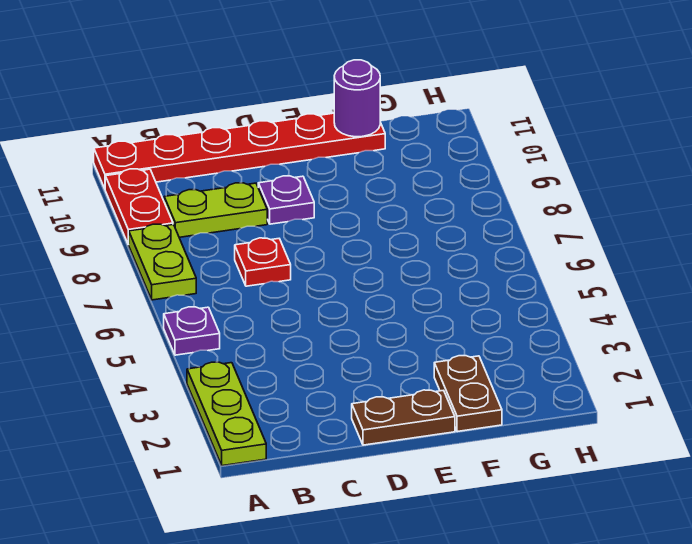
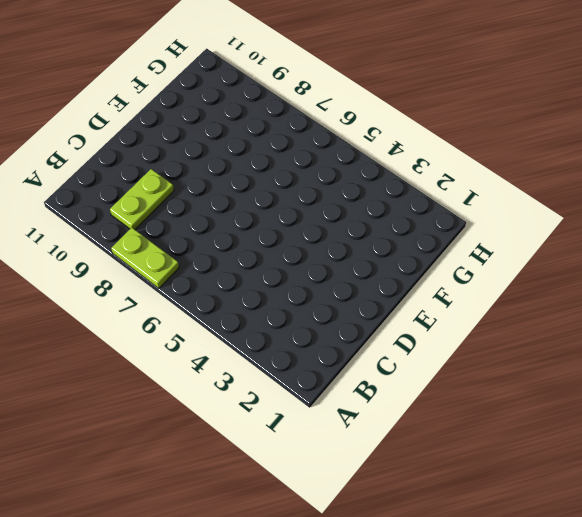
none -> lime plate A1:A3 level 1
none -> purple plate A5 level 1

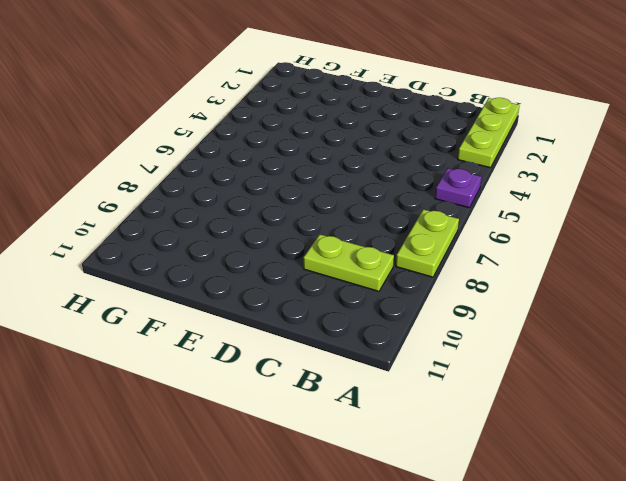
none -> red plate A9:A10 level 1
none -> red plate A11:F11 level 1

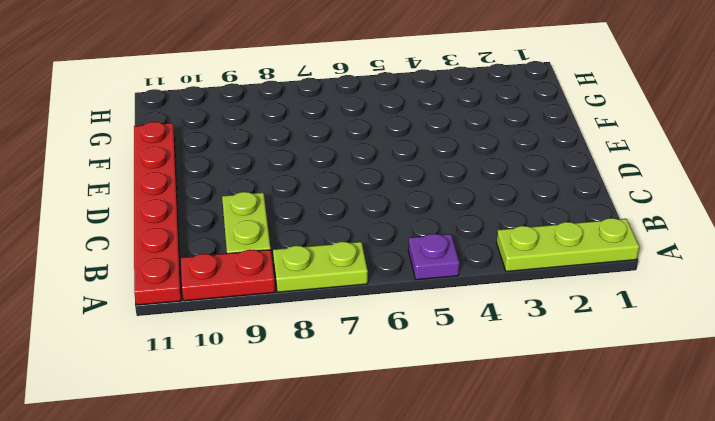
none -> red plate C7 level 1
none -> brown plate D1:E1 level 1

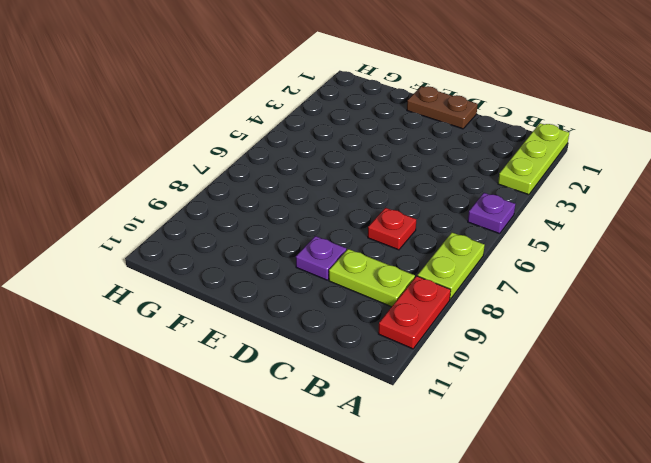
none -> red plate A11:F11 level 1
none -> brown plate F1:F2 level 1

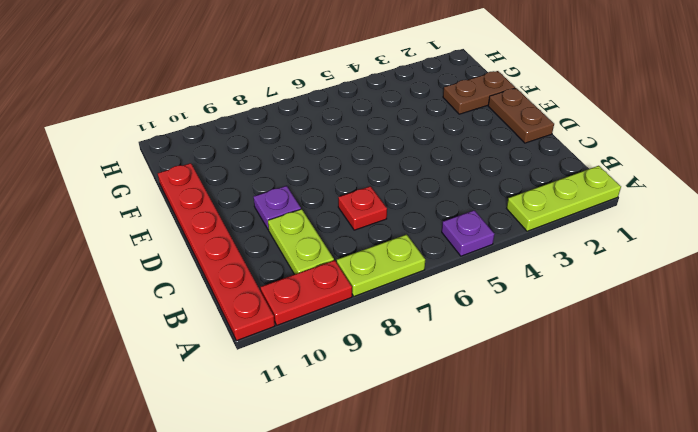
none -> purple round brick F11 level 2

